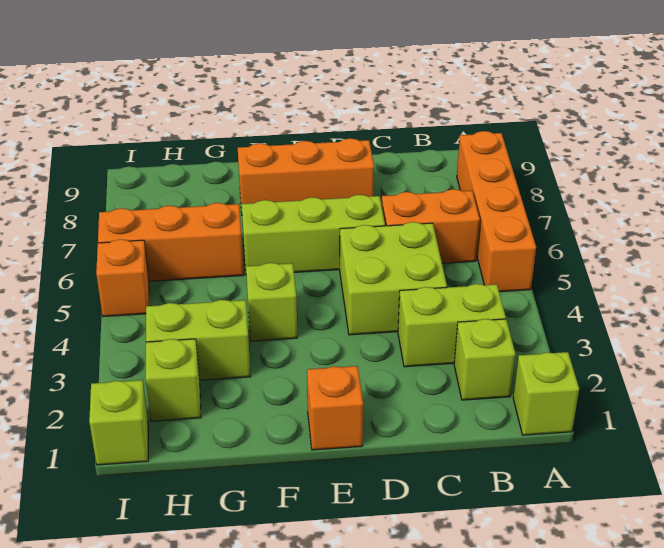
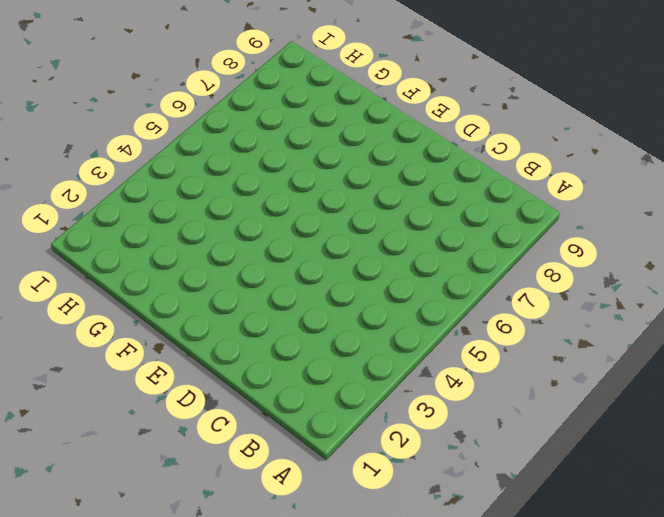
none -> lime brick A1 level 1
none -> orange brick A5:A8 level 1
none -> lime brick B2 level 1

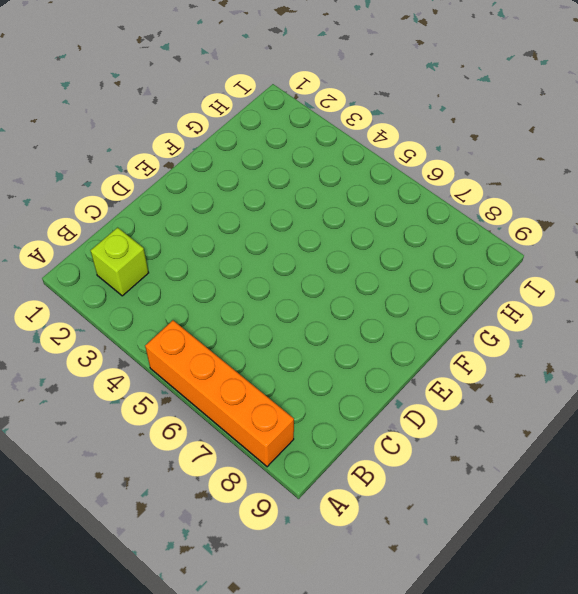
none -> lime brick A1 level 1
none -> lime brick B3:C3 level 1
none -> orange brick B6:C6 level 1

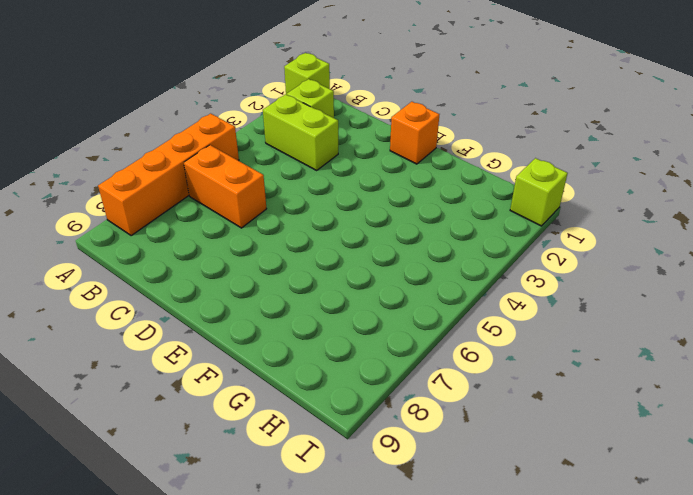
none -> lime brick C4:D5 level 1
none -> lime brick D6:F6 level 1
none -> orange brick D8:F8 level 1

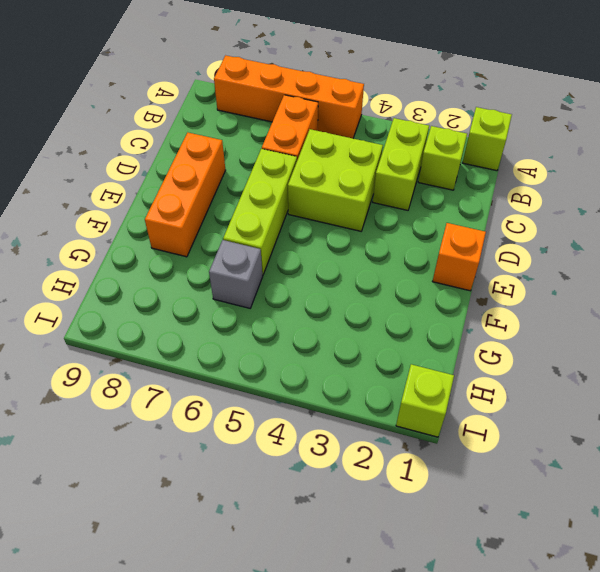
grey brick G6 level 1 -> orange brick G6:I6 level 1
none -> lime brick F4 level 1
none -> lime brick G3:H3 level 1
none -> lime brick H2 level 1

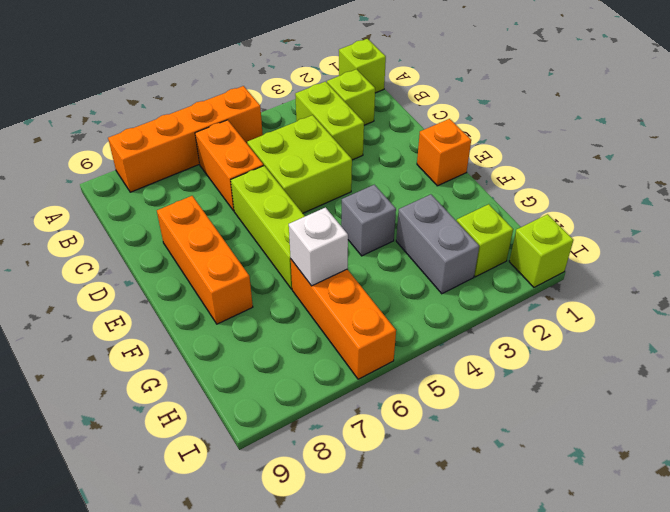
grey brick F4 level 1 -> lime brick F4 level 1
grey brick G3:H3 level 1 -> lime brick G3:H3 level 1
white brick G6 level 2 -> none
none -> orange brick I5 level 1

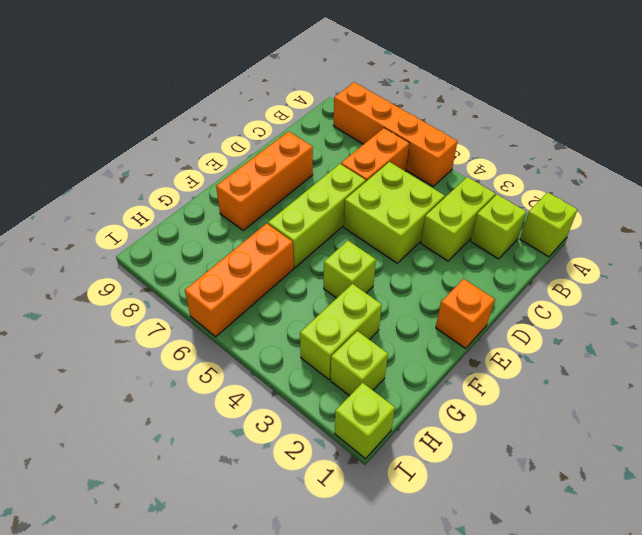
none -> orange brick I5 level 1

